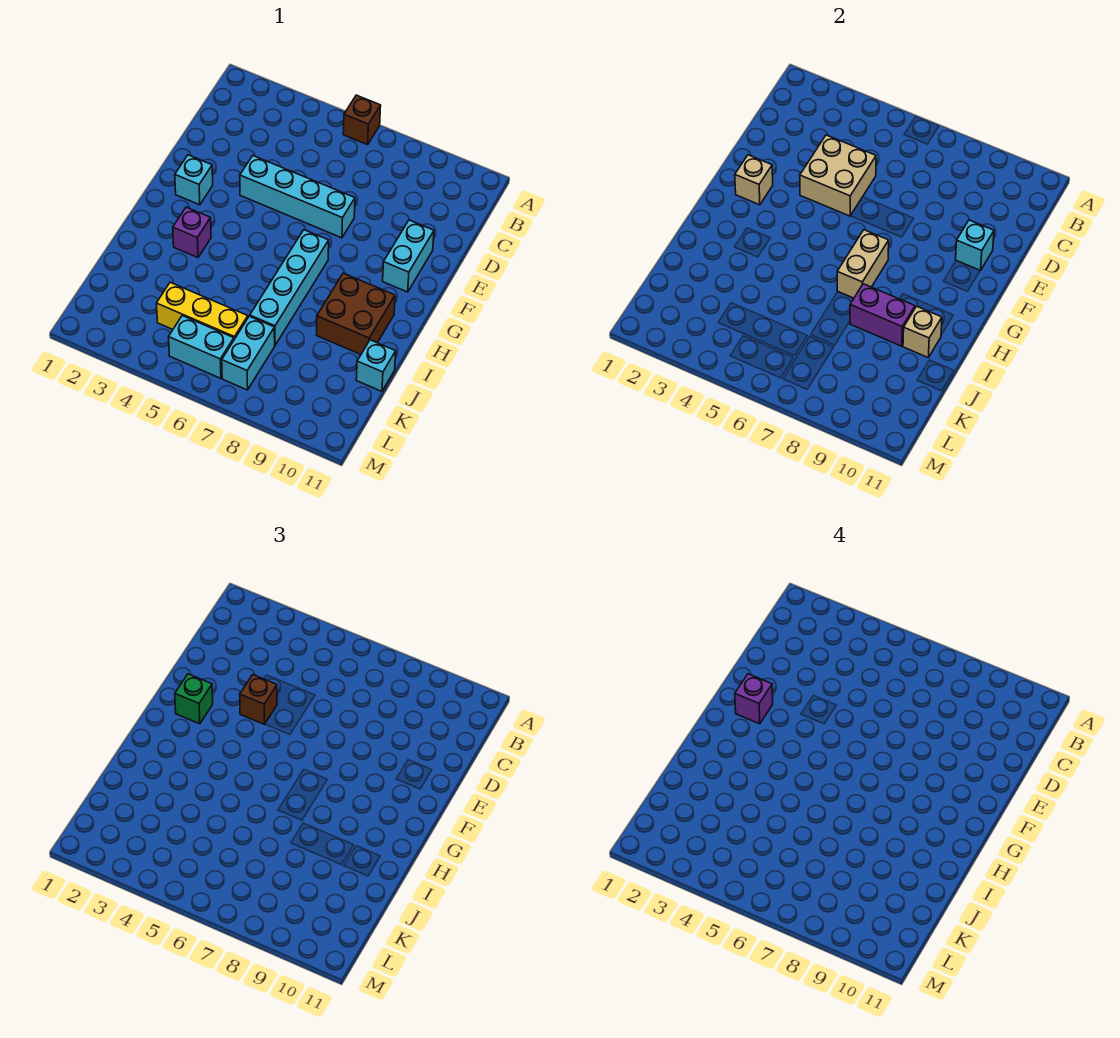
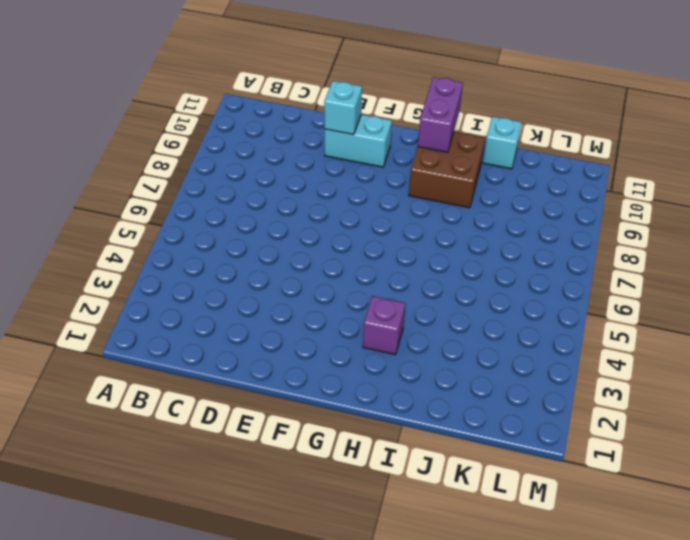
purple brick H10:H11 level 2 -> purple brick I8:I9 level 2
none -> brown brick A6 level 1
none -> cyan brick E4:E7 level 1
none -> cyan brick F2 level 1

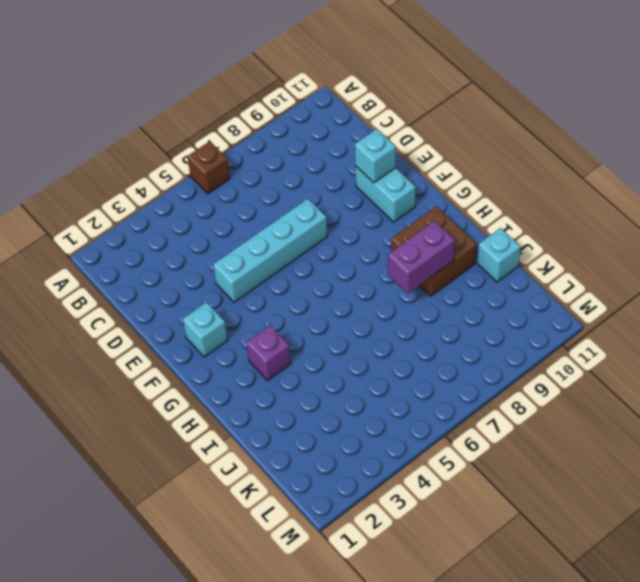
none -> cyan brick G7:J7 level 1
none -> yellow brick K4:K6 level 1
none -> cyan brick K7:L7 level 1

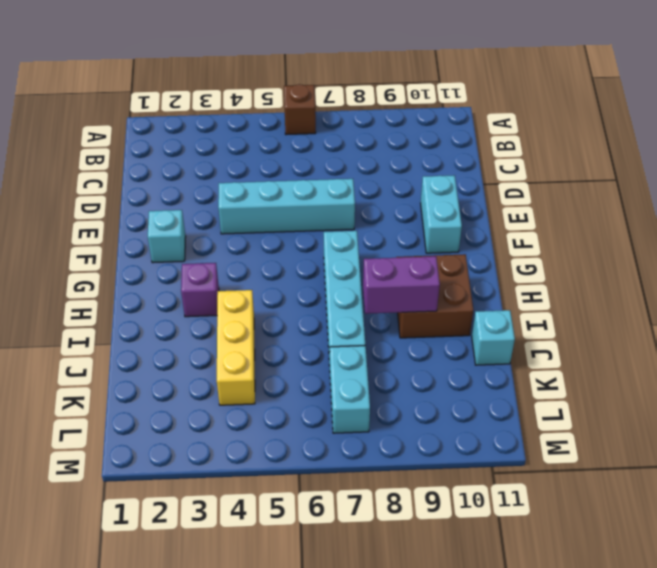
yellow brick I4:K4 level 1 -> yellow brick K4:K6 level 1
none -> cyan brick L5:L6 level 1
none -> tan brick D4:E5 level 2
none -> cyan brick E10 level 2

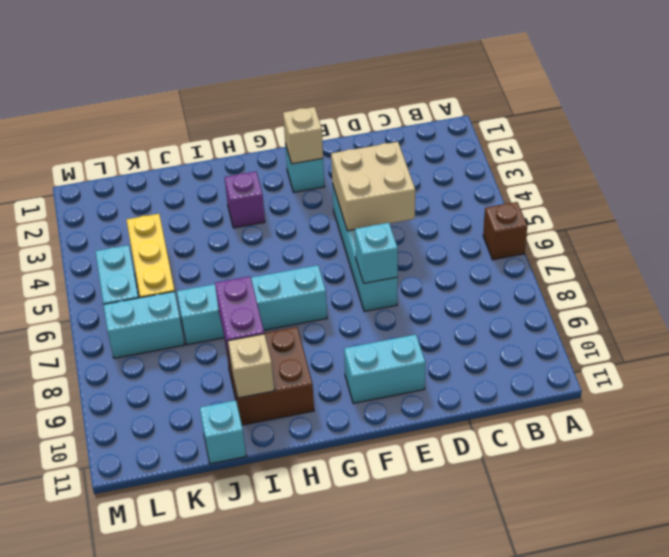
cyan brick E7 level 2 -> cyan brick E10 level 2
none -> tan brick G7:H7 level 2
none -> brown brick E4 level 3
none -> green brick F2 level 3

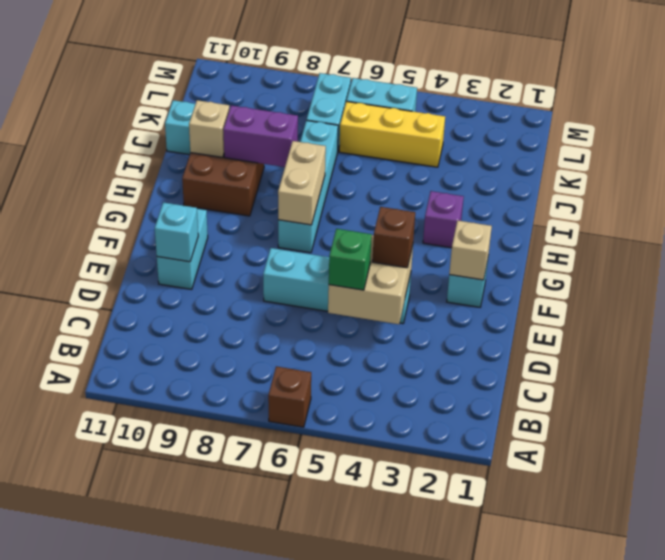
green brick D5 level 3 -> green brick F2 level 3
none -> purple brick F2 level 4

